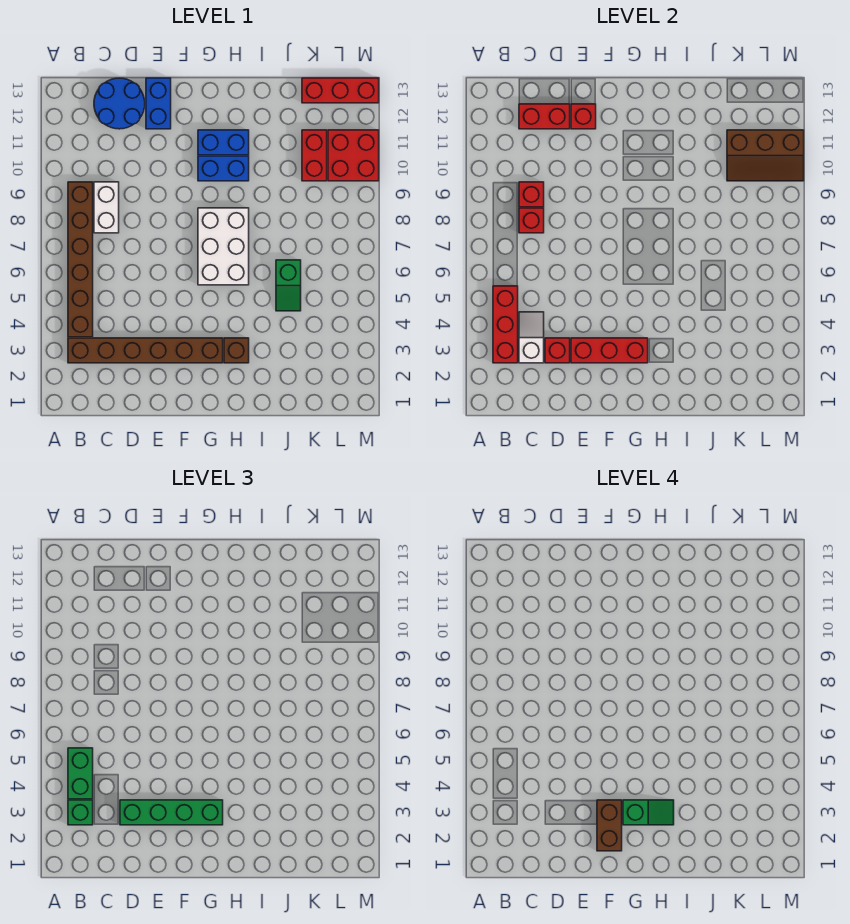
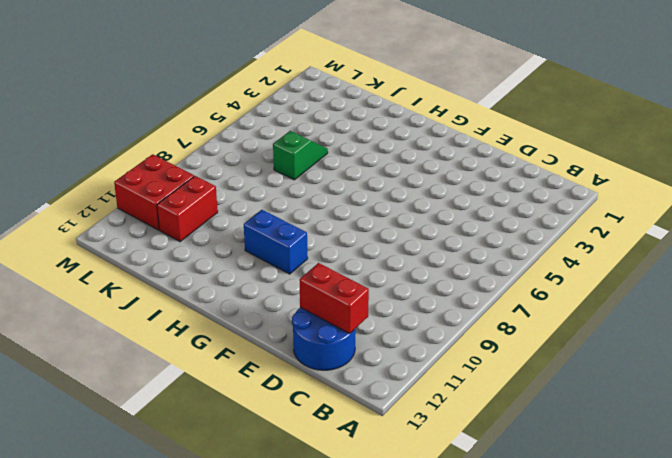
none -> brown brick B3:G3 level 1
none -> brown brick B4:B9 level 1
none -> white brick C8:C9 level 1

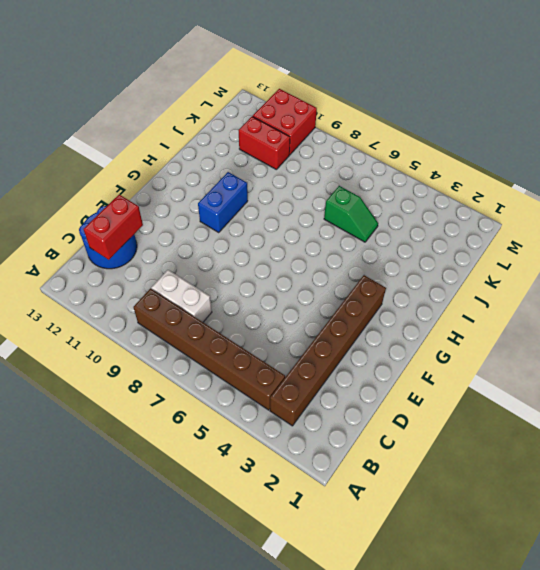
none -> blue brick E12:E13 level 1
none -> white brick G6:H8 level 1
none -> blue brick G11:H11 level 1

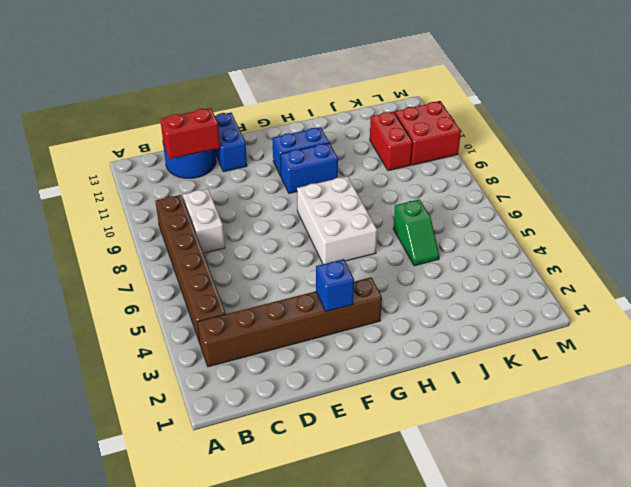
blue brick F3 level 2 -> red brick E3:G3 level 2
none -> brown brick H3 level 1
none -> red brick K13:M13 level 1
none -> red brick B3:B5 level 2

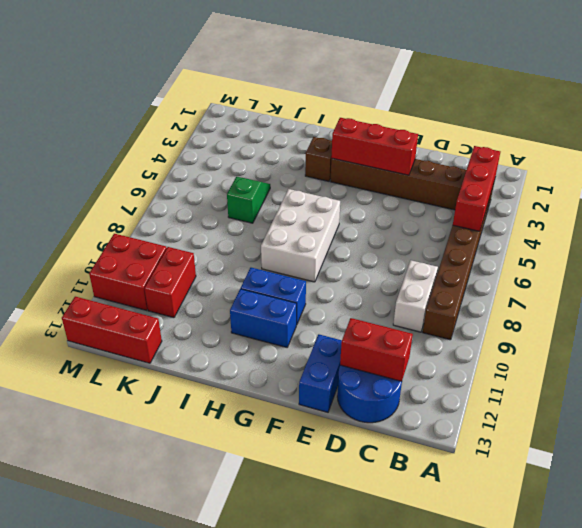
none -> white slope C3:C4 level 2 top 3
none -> red brick C8 level 2
none -> red brick C9 level 2

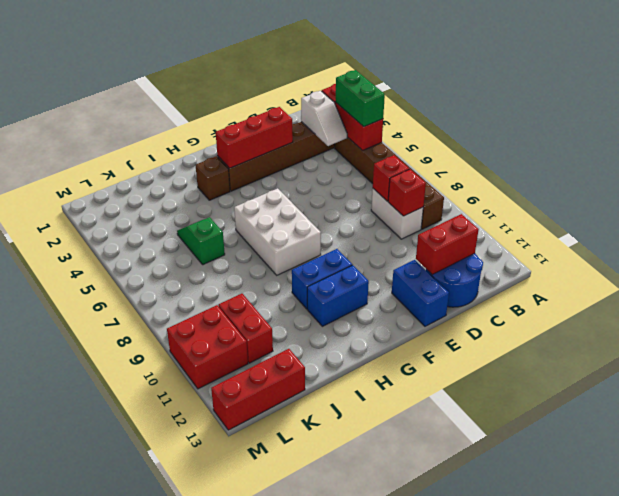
none -> red brick D3 level 2
none -> red brick E12 level 2
none -> brown slope K10:M11 level 2 top 11

